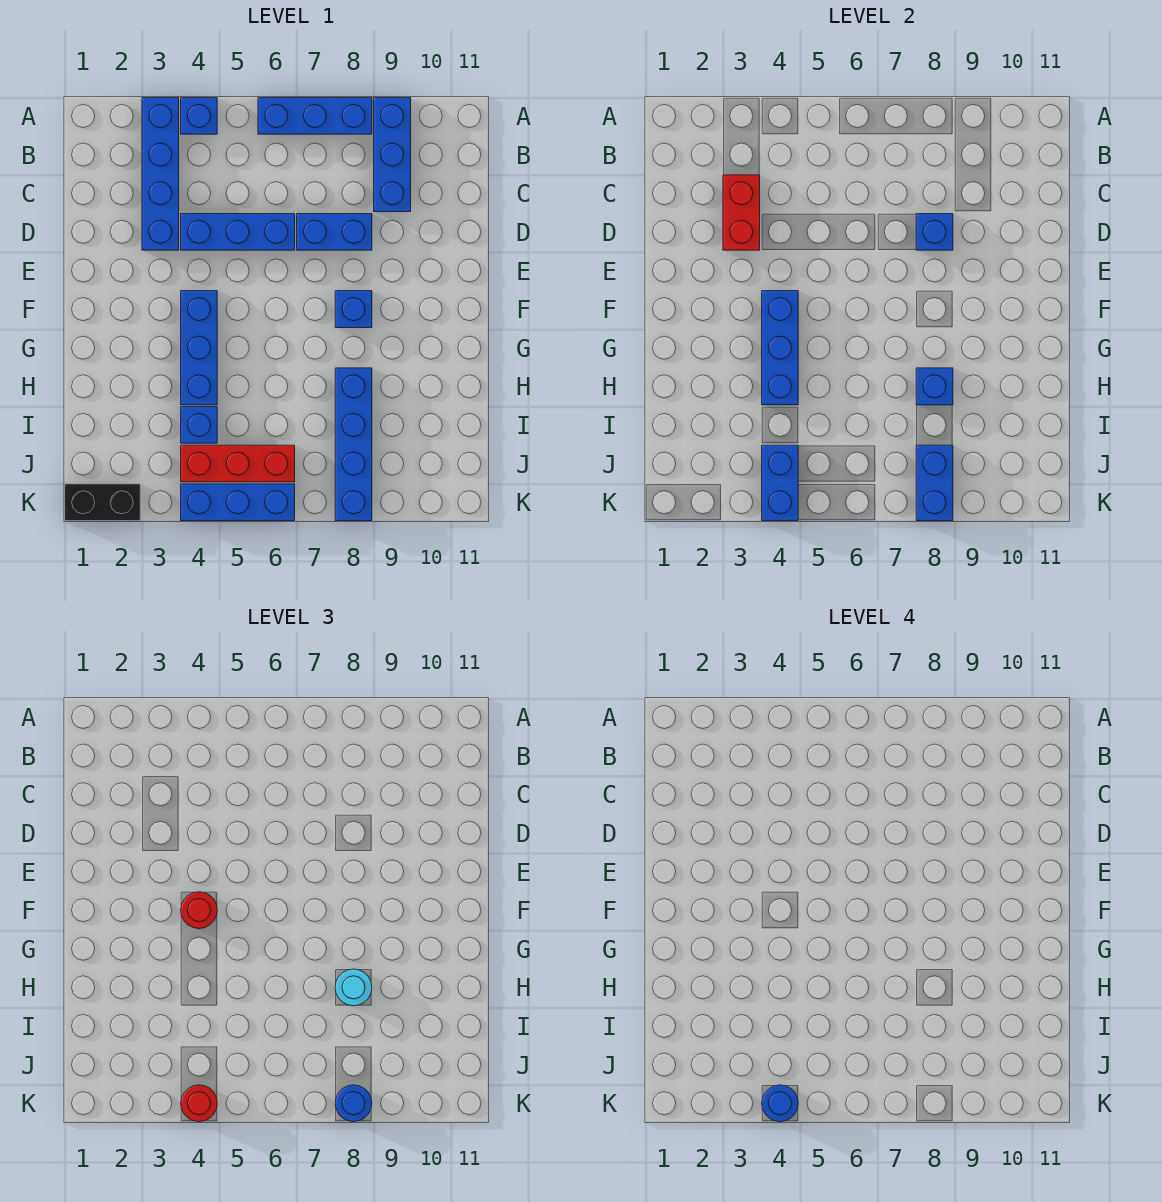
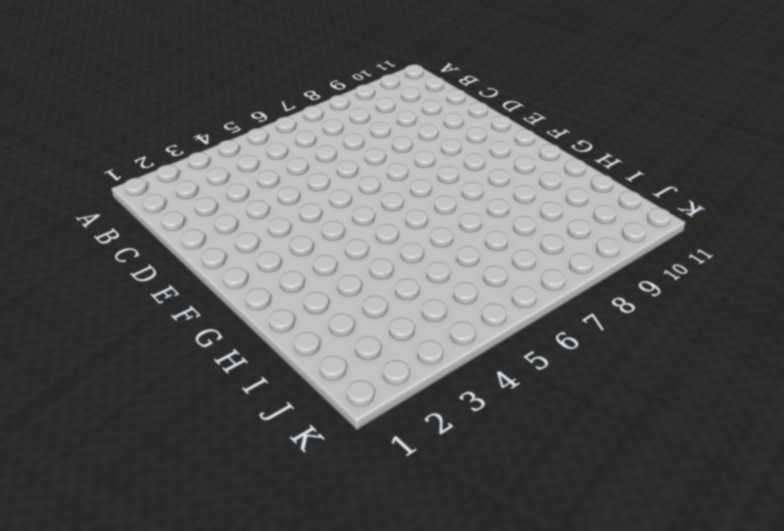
none -> blue brick A3:D3 level 1
none -> blue brick A4 level 1
none -> blue brick A6:A8 level 1

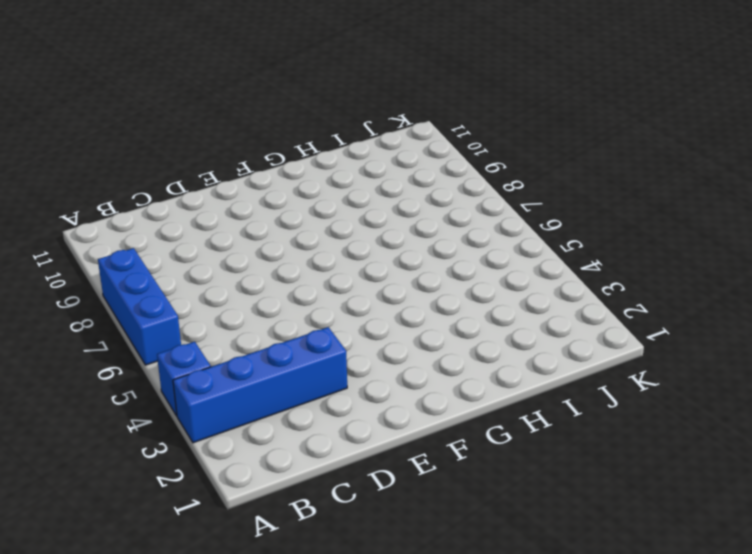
none -> blue brick A9:C9 level 1
none -> blue brick D4:D6 level 1
none -> blue brick D7:D8 level 1

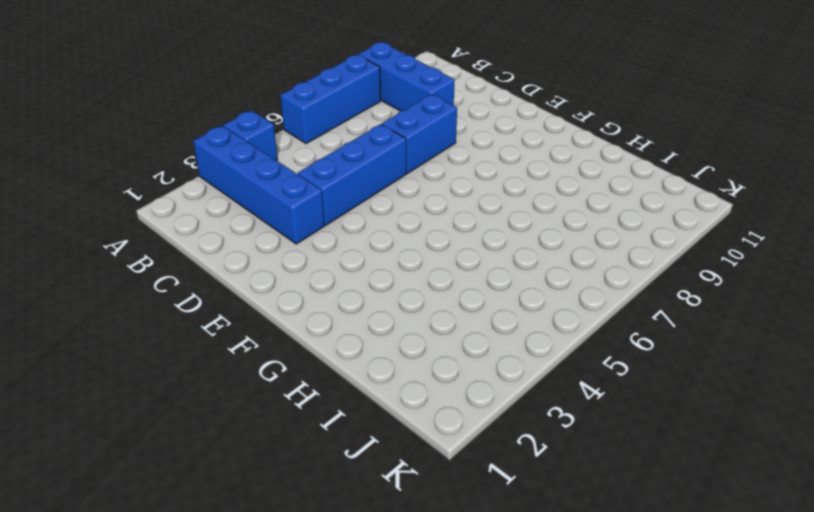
none -> blue brick F4:H4 level 1
none -> blue brick F8 level 1
none -> blue brick H8:K8 level 1

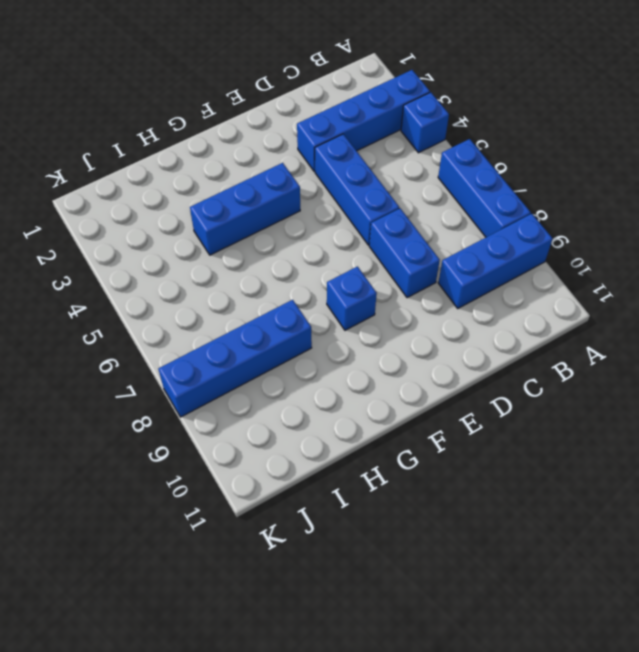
none -> blue brick I4 level 1
none -> red brick J4:J6 level 1
none -> black brick K1:K2 level 1

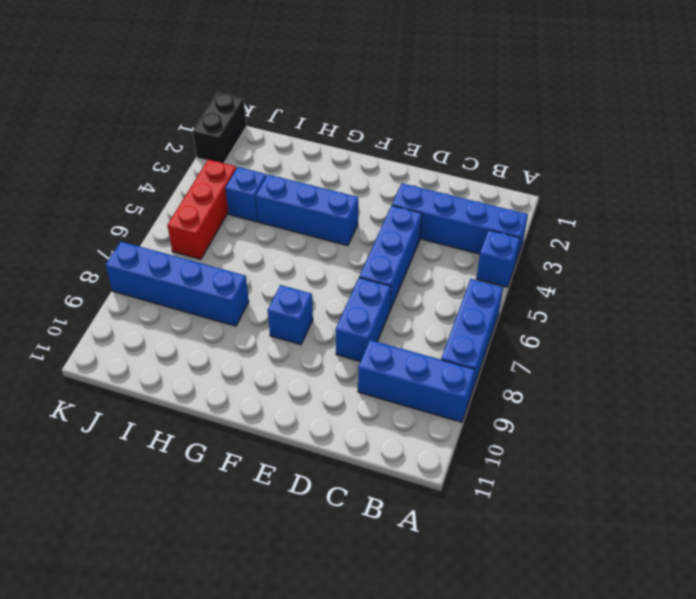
none -> blue brick K4:K6 level 1
none -> red brick C3:D3 level 2
none -> blue brick D8 level 2

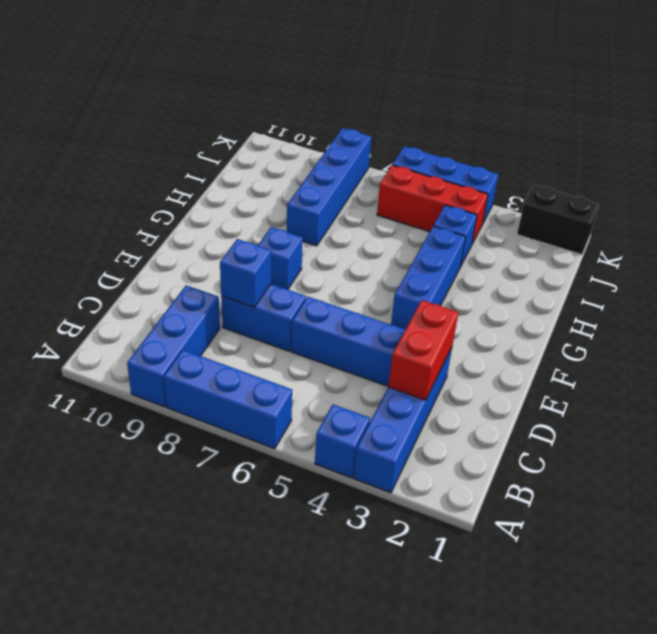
none -> blue brick F4:H4 level 2
none -> blue brick H8 level 2
none -> blue brick J4:K4 level 2

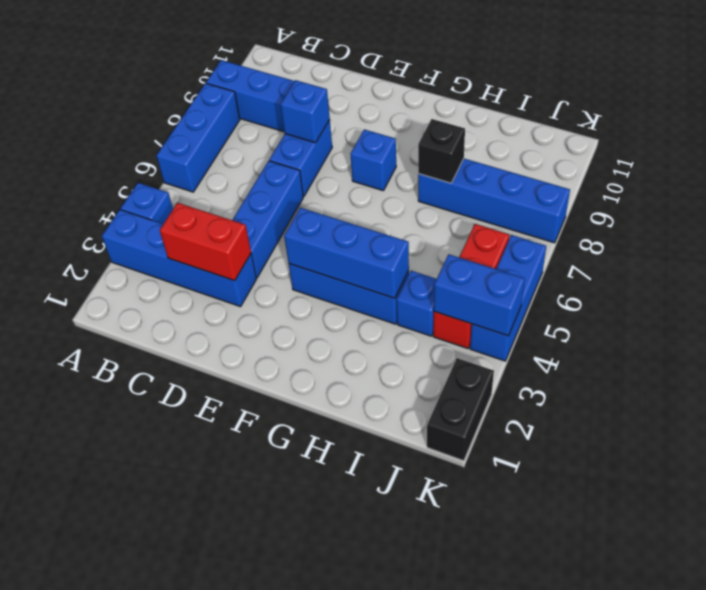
black brick H8 level 2 -> blue brick H8 level 2
none -> blue brick J8:K8 level 2
none -> red round brick F4 level 3
none -> cyan round brick H8 level 3

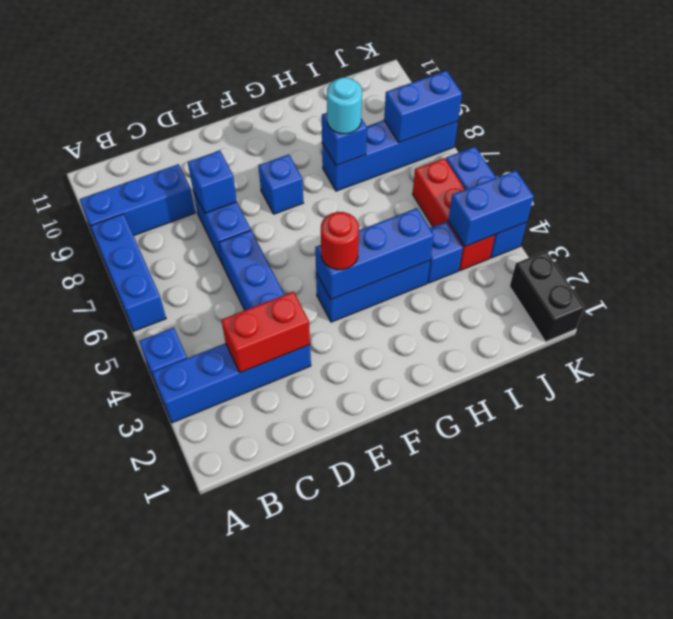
none -> red round brick K4 level 3
none -> blue round brick K8 level 3
none -> blue round brick K4 level 4

